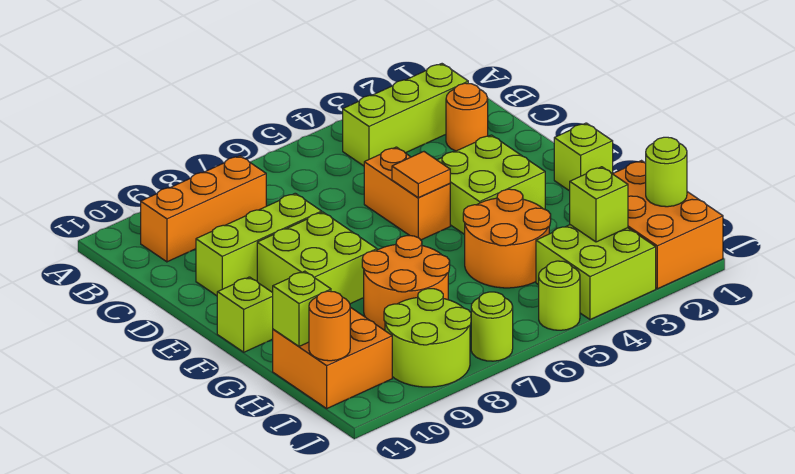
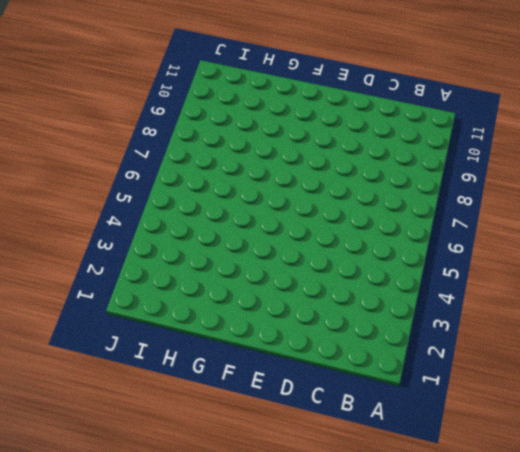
none -> lime brick B2:B4 level 1
none -> orange brick B8:B10 level 1
none -> orange round brick C2 level 1

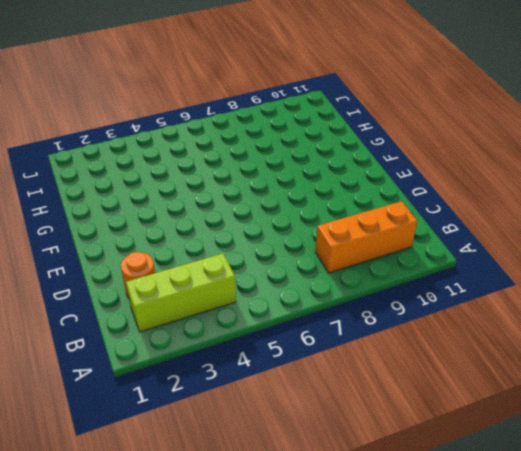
none -> orange brick D5:E5 level 1
none -> lime brick D8:D10 level 1
none -> lime brick E3:F4 level 1

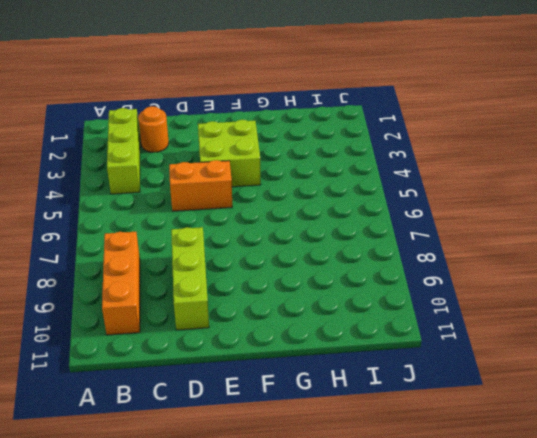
none -> lime brick E8:F9 level 1
none -> lime brick F1 level 1
none -> lime brick F11 level 1

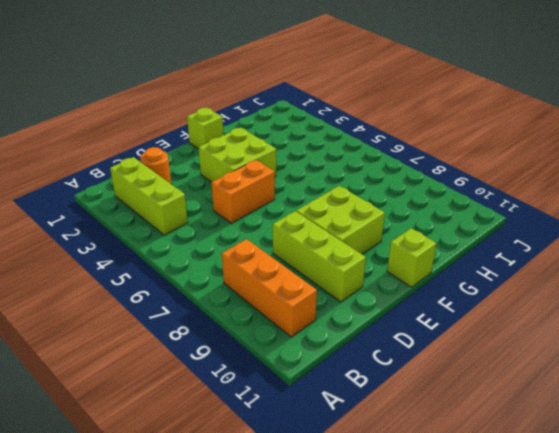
none -> orange round brick G4:H5 level 1
none -> orange round brick G7:H8 level 1
none -> orange brick H1:J2 level 1

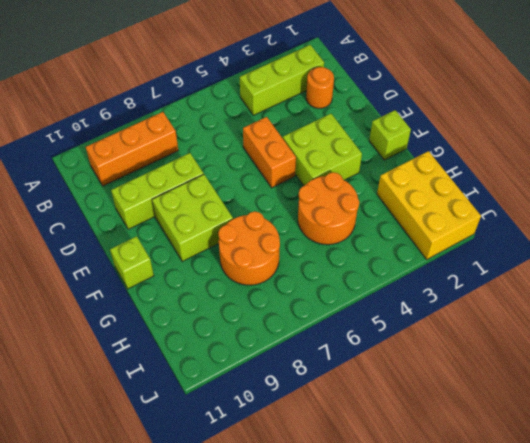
yellow brick H1:J2 level 1 -> orange brick H1:J2 level 1
none -> orange brick H10:I11 level 1
none -> lime brick I3:J4 level 1
none -> lime round brick I8:J9 level 1

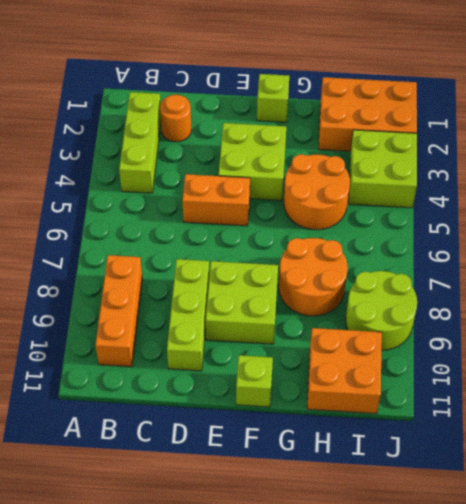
none -> lime round brick J5 level 1
none -> lime round brick J7 level 1
none -> orange tile E5 level 2

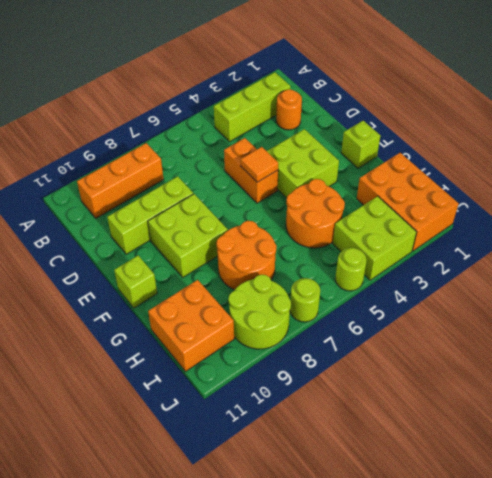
none -> lime brick H11 level 2
none -> lime round brick I1 level 2
none -> lime brick I3 level 2

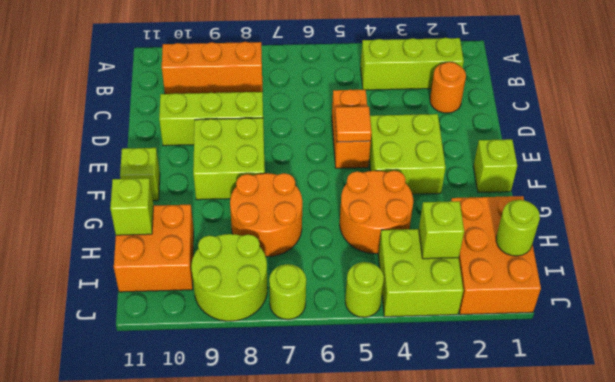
none -> orange round brick I11 level 2

